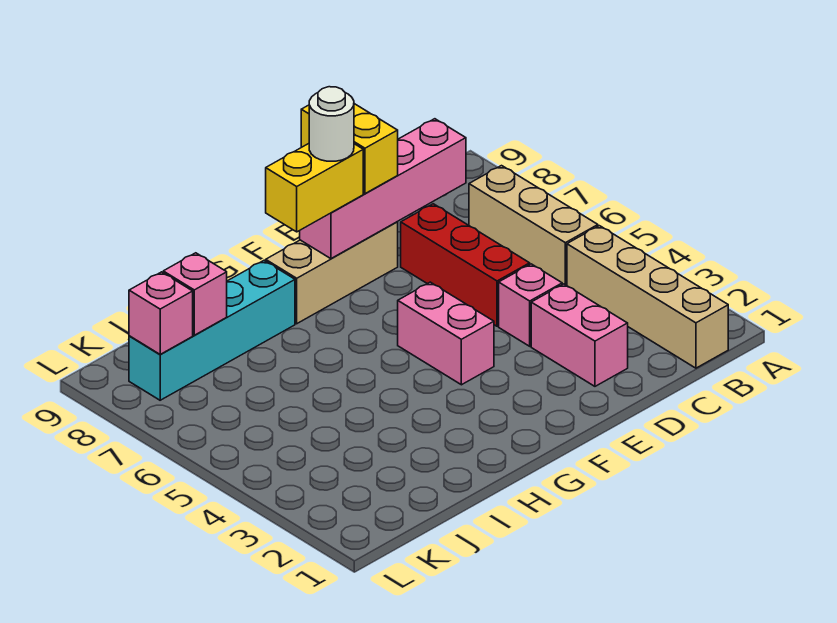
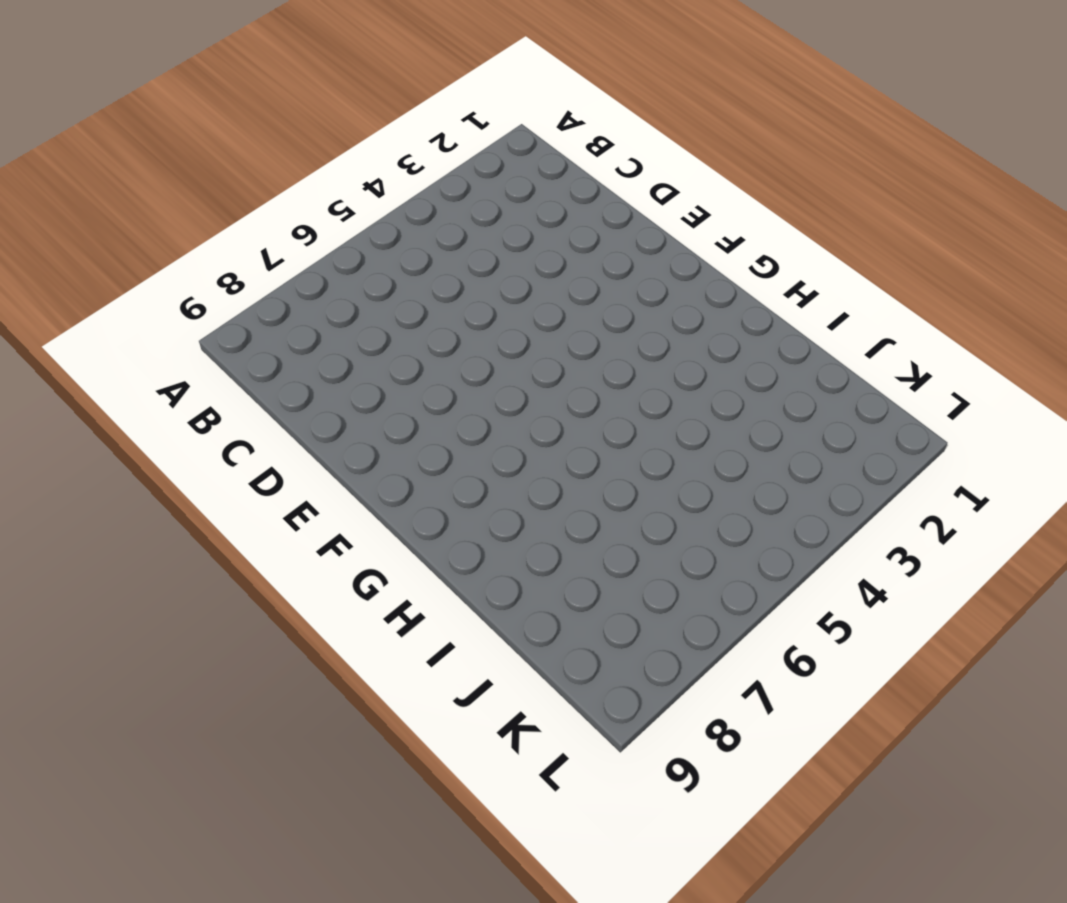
none -> tan brick B1:B4 level 1
none -> tan brick B5:B7 level 1
none -> pink brick D2:D3 level 1

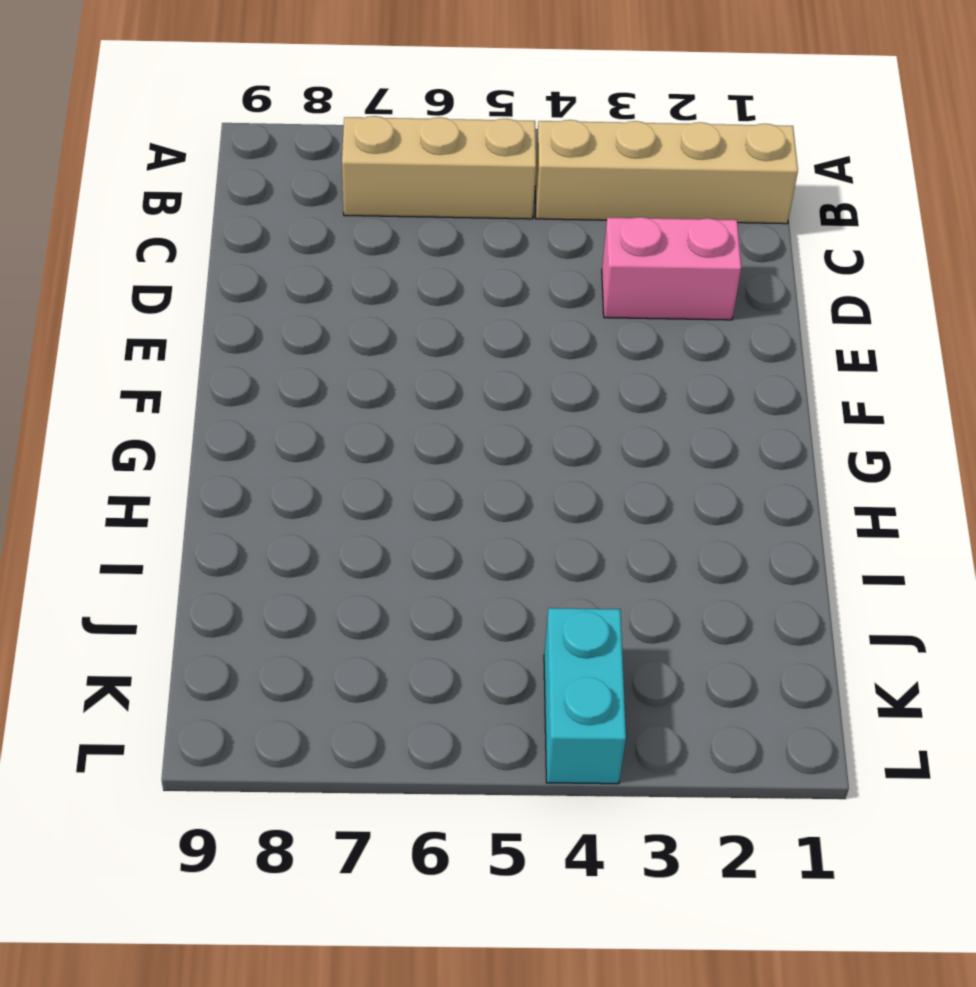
cyan brick K4:L4 level 1 -> none
none -> pink brick D4 level 1
none -> red brick D5:D7 level 1
none -> tan brick E8:G8 level 1

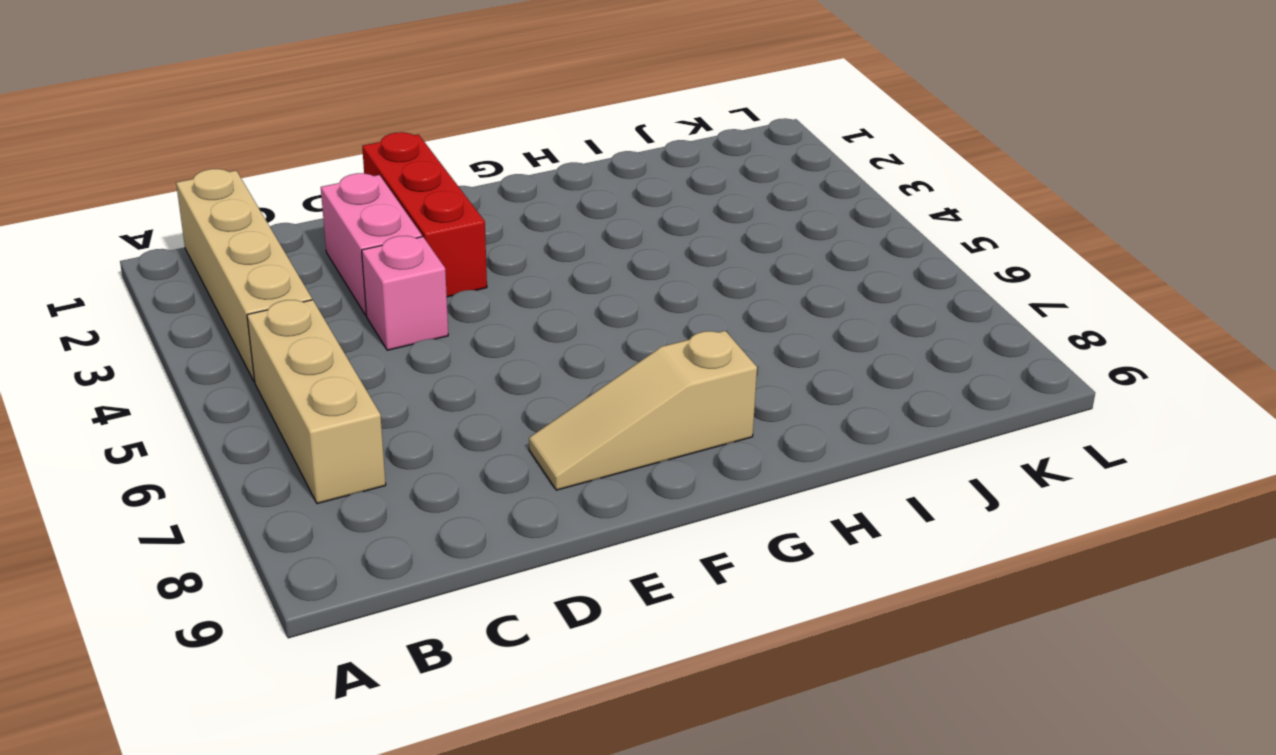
red brick E1:E3 level 1 -> red brick D5:D7 level 1
tan slope E8:G8 level 1 top G -> tan brick E8:G8 level 1
none -> pink brick F4:F5 level 1
none -> cyan brick H8:K8 level 1
none -> pink brick C8:F8 level 2

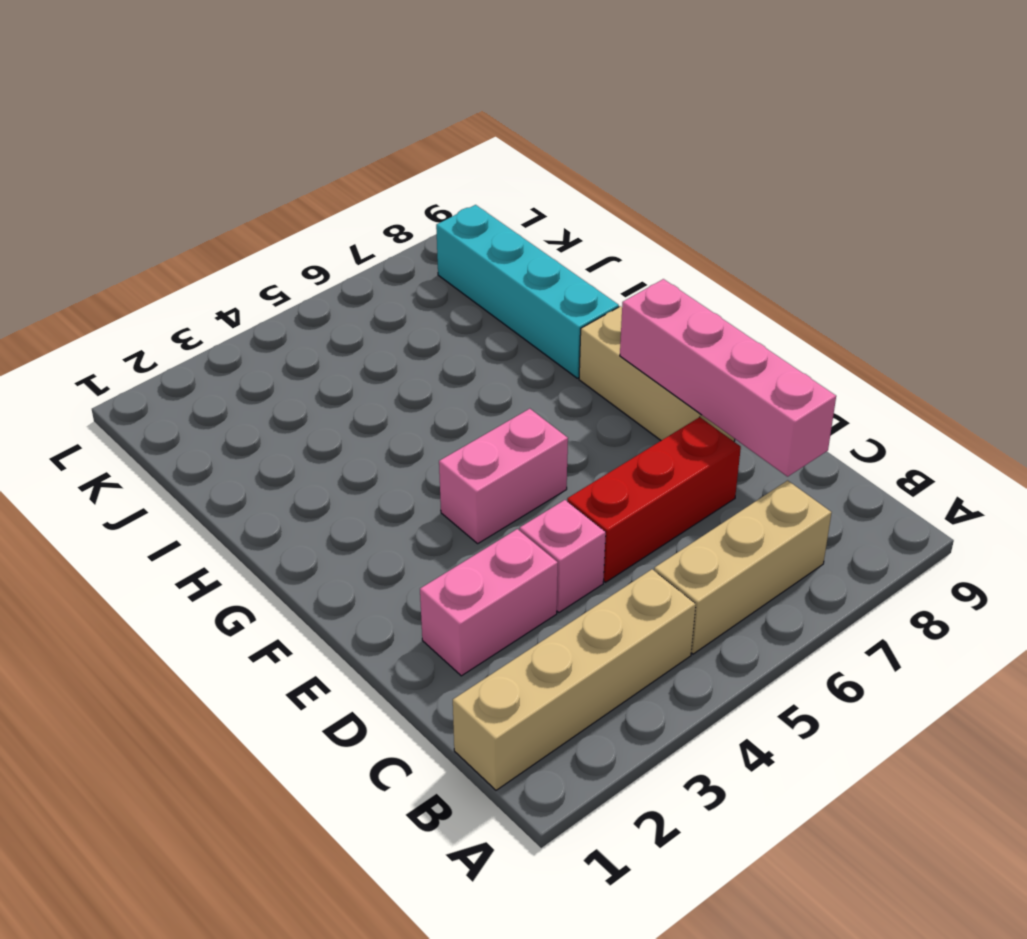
none -> pink brick J8 level 2
none -> pink brick K8 level 2
none -> yellow brick E8:E9 level 3

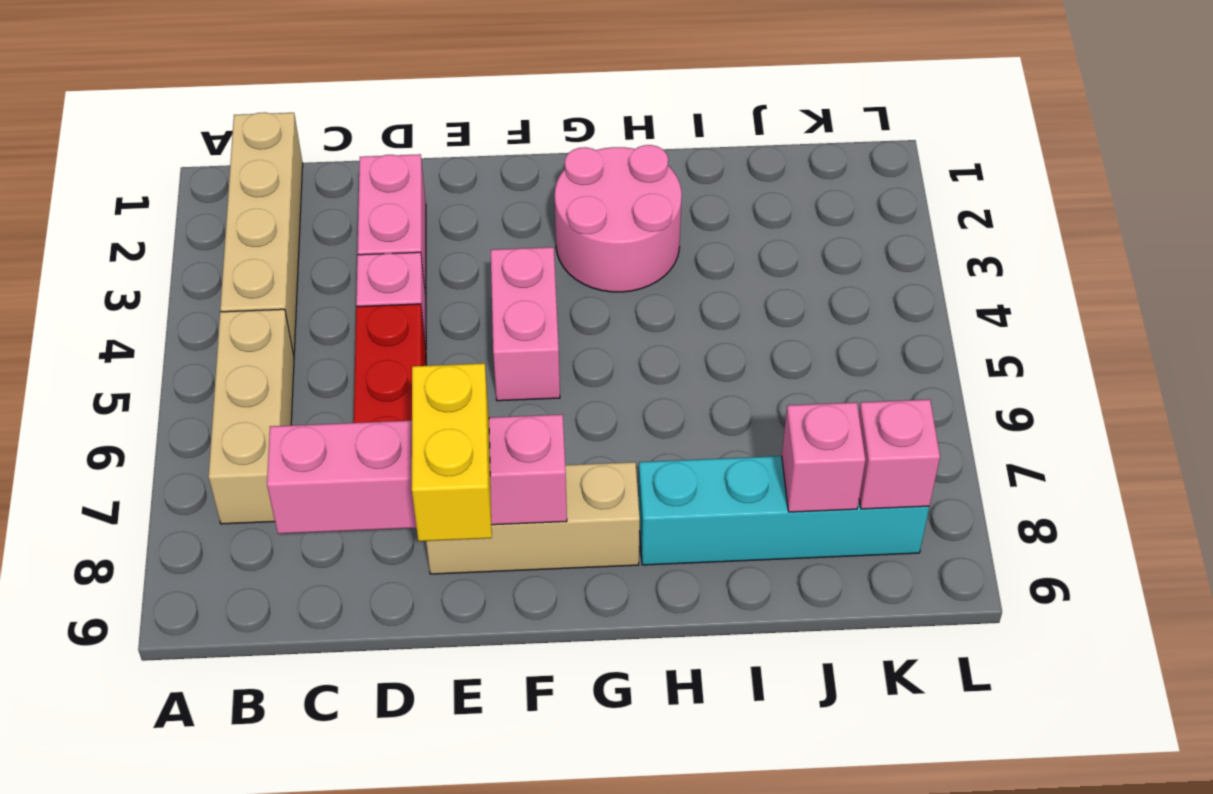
pink round brick G2:H3 level 1 -> none
none -> yellow brick F8:G8 level 3
none -> white round brick F8 level 4

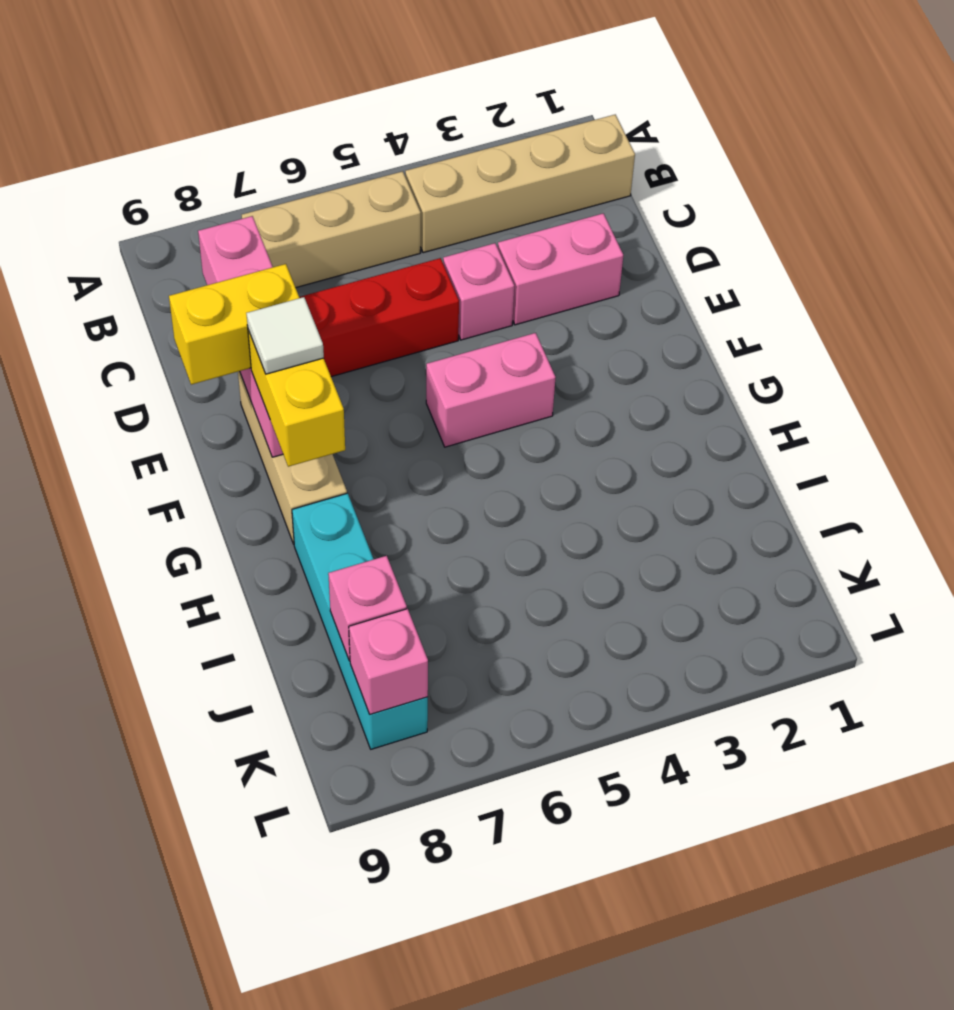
white tile F8 level 4 -> white round brick F8 level 4

